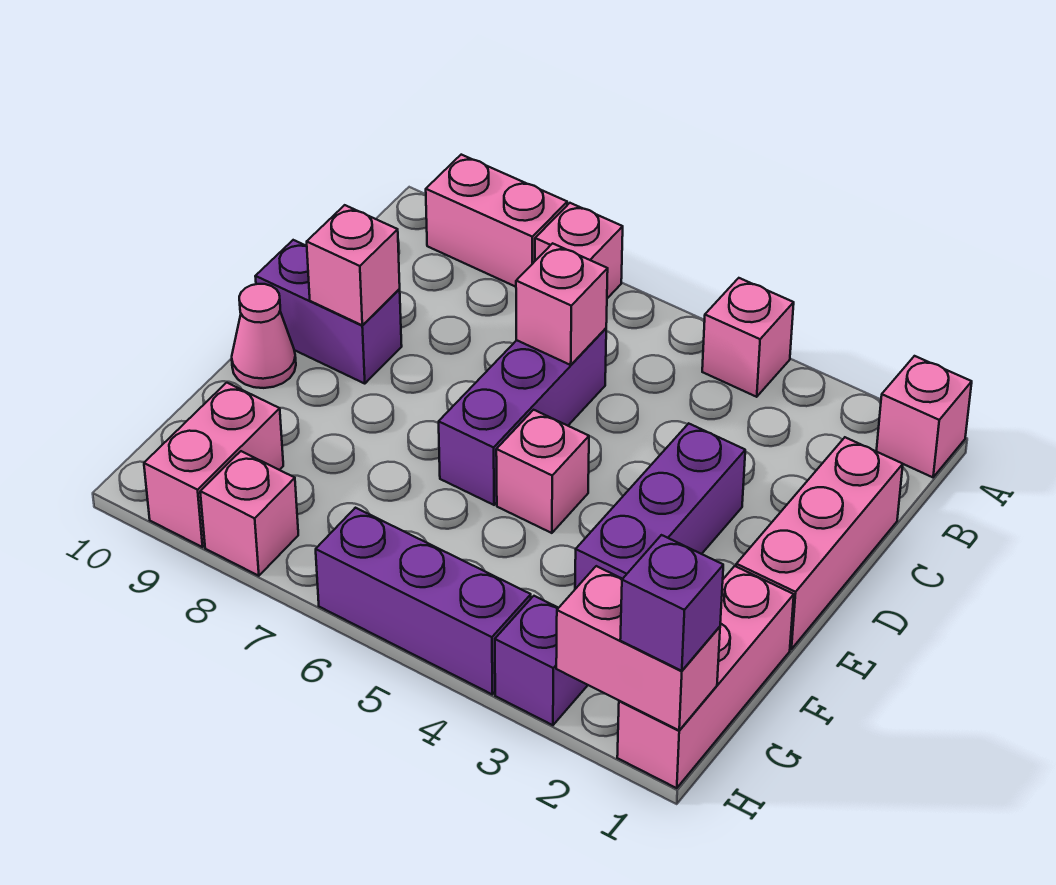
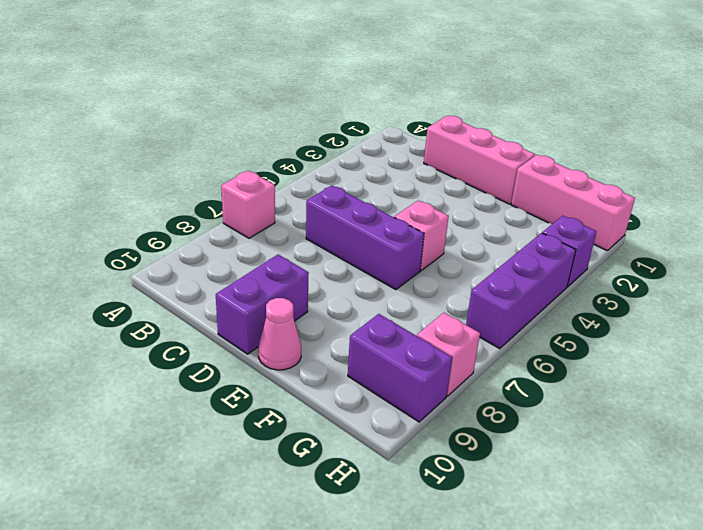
purple brick G9:H9 level 1 -> pink brick G9:H9 level 1
none -> pink brick A1 level 1
none -> pink brick A4 level 1
none -> pink brick A8:A9 level 1

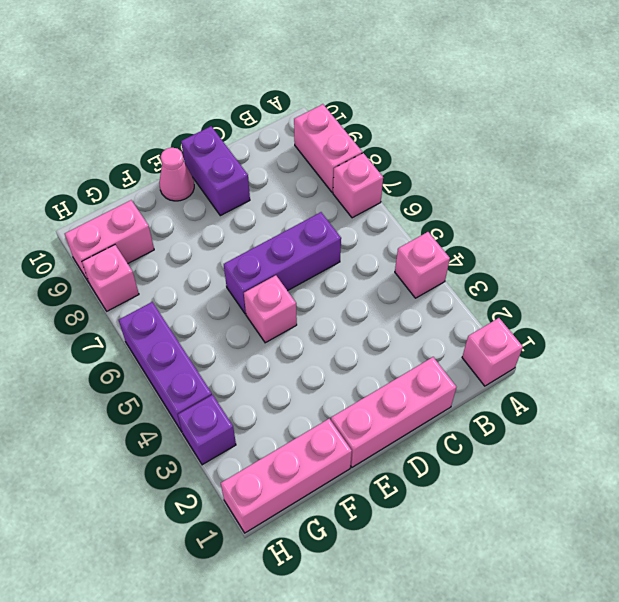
none -> purple brick D3:F3 level 1
none -> pink brick C6 level 2
none -> pink brick D9 level 2

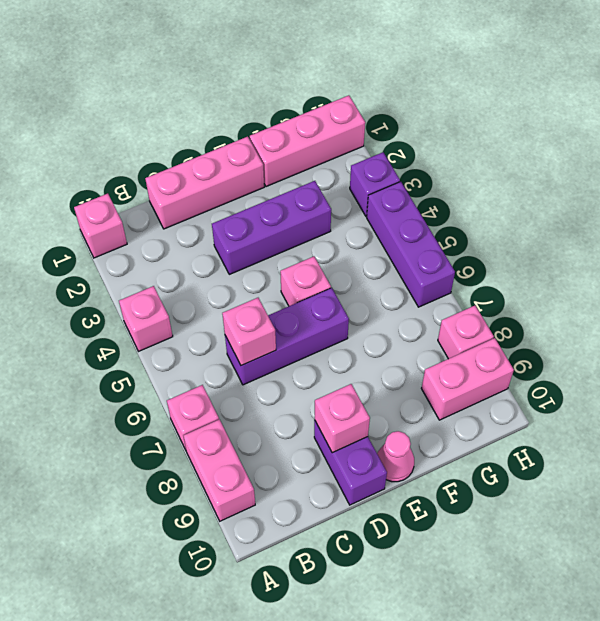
none -> pink brick H1:H2 level 2
none -> purple brick H1 level 3

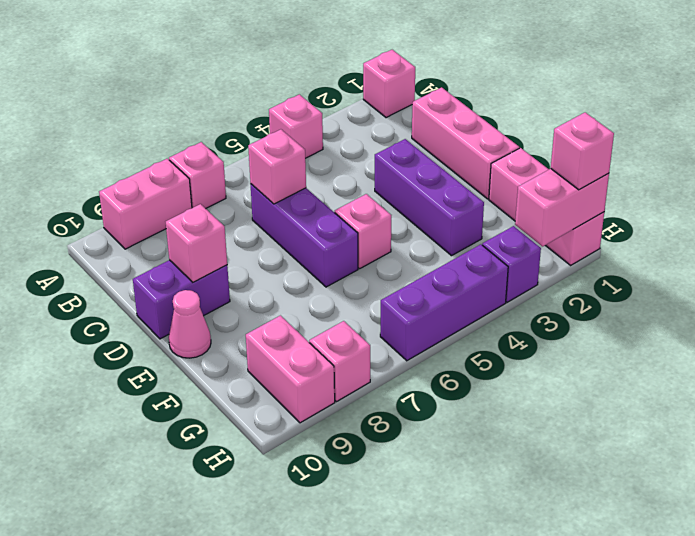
pink brick H1 level 3 -> purple brick H1 level 3

